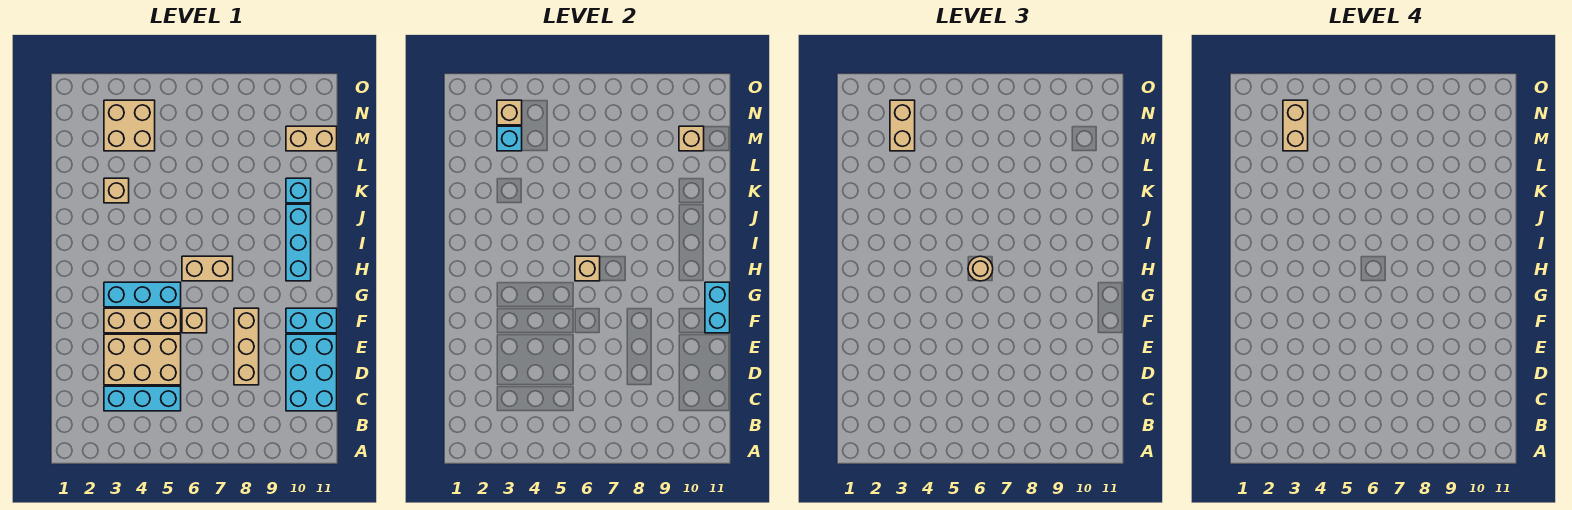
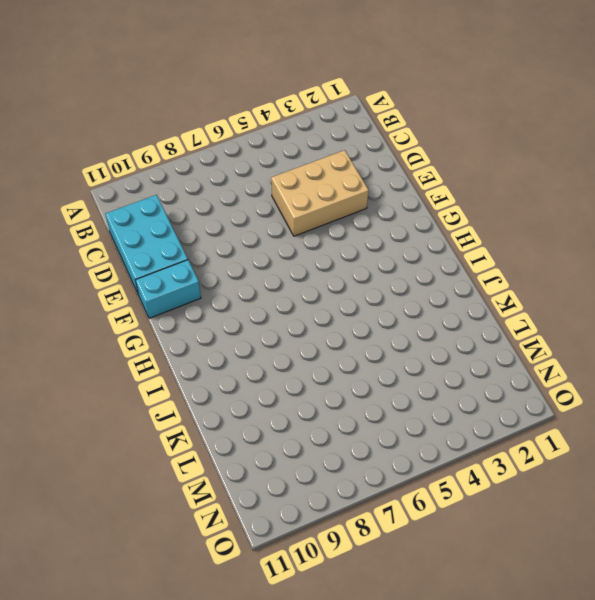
none -> cyan brick C3:C5 level 1
none -> tan brick D8:F8 level 1
none -> tan brick F3:F5 level 1

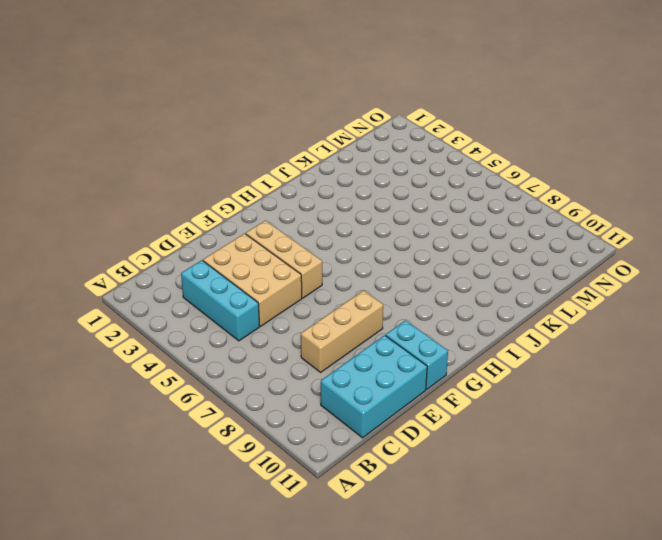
none -> tan brick F6 level 1
none -> cyan brick G3:G5 level 1
none -> tan brick H6:H7 level 1

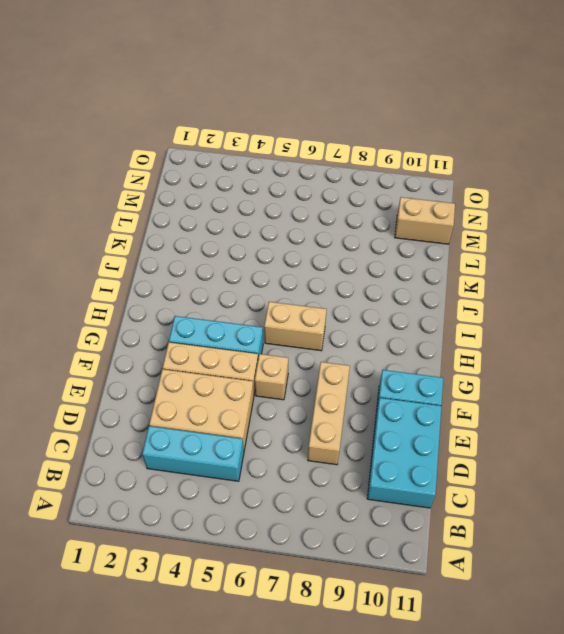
none -> cyan brick H10:J10 level 1
none -> tan brick K3 level 1
none -> cyan brick K10 level 1

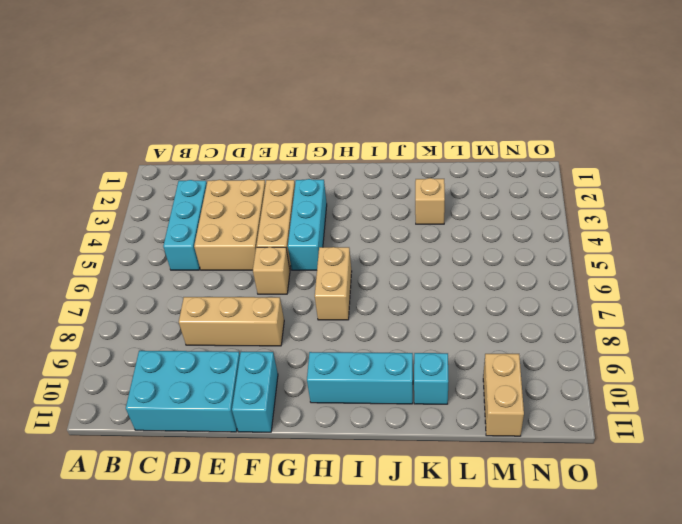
none -> tan brick M3:N4 level 1
none -> cyan brick F11:G11 level 2
none -> tan brick H6 level 2

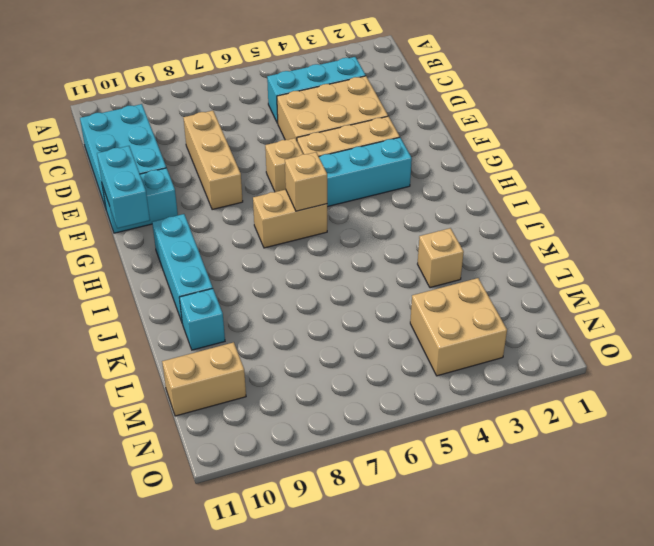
none -> cyan brick M3 level 2
none -> tan brick M10 level 2
none -> tan brick N3 level 2

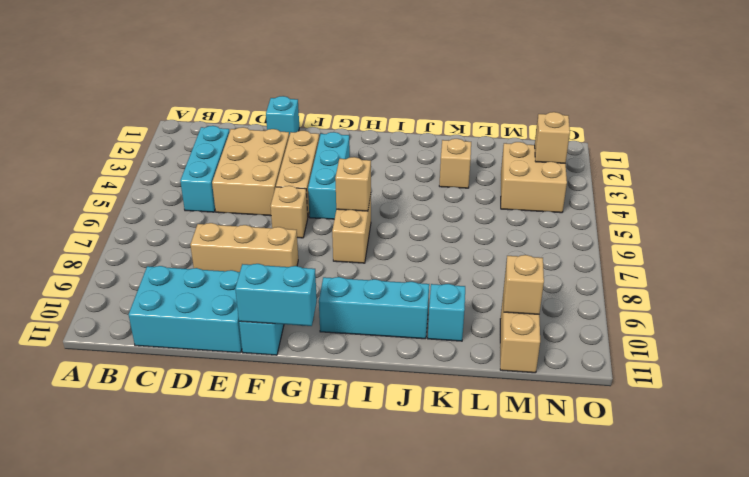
cyan brick E1 level 1 -> cyan brick M3 level 2
none -> tan round brick H6 level 3
none -> tan brick M3:N3 level 3
none -> tan brick M3:N3 level 4

